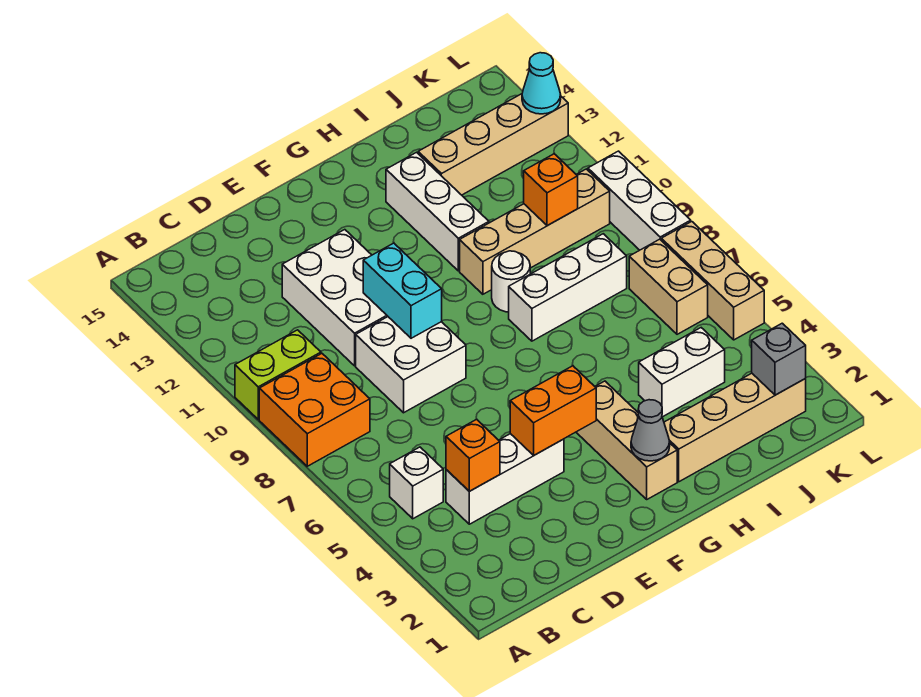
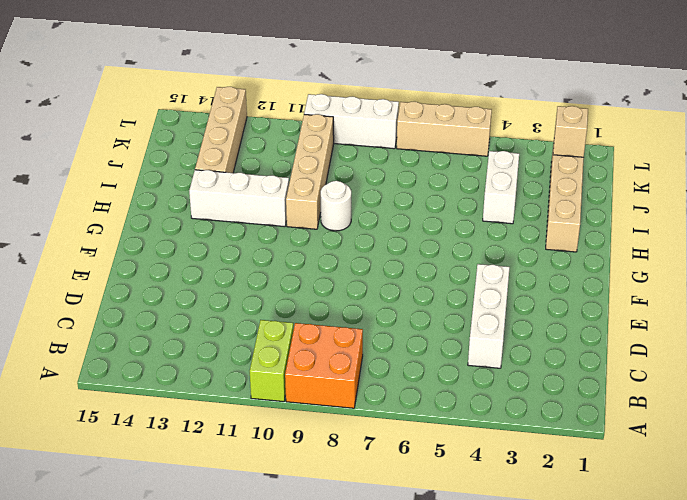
tan brick K2 level 2 -> grey brick K2 level 2
none -> white brick B5 level 1
none -> white brick D8:E9 level 1
none -> white brick D10:E12 level 1

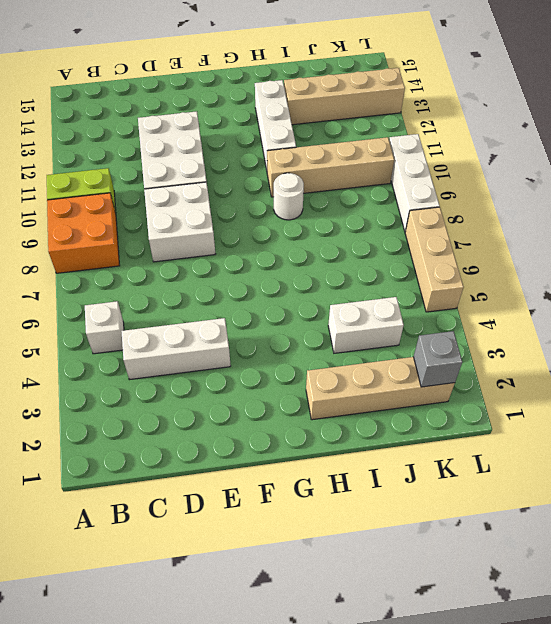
none -> tan brick G2:G4 level 1
none -> white brick H8:J8 level 1
none -> tan brick K6:K7 level 1

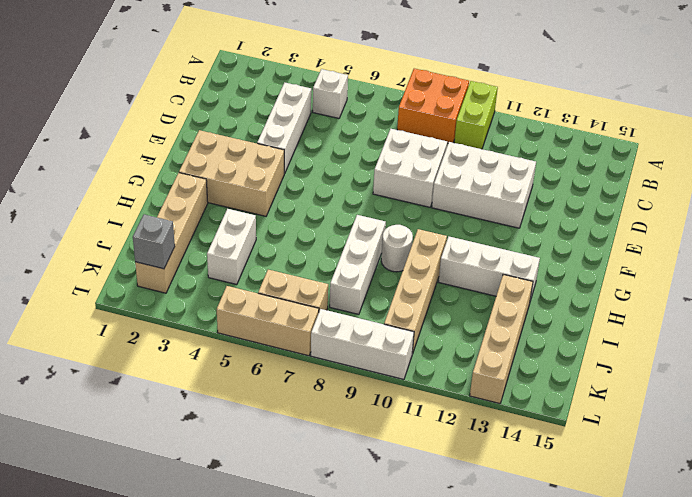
tan brick F2:G4 level 1 -> tan brick G2:G4 level 1
none -> orange brick C4 level 2
none -> orange brick E4:F4 level 2
none -> cyan brick E9:E10 level 2

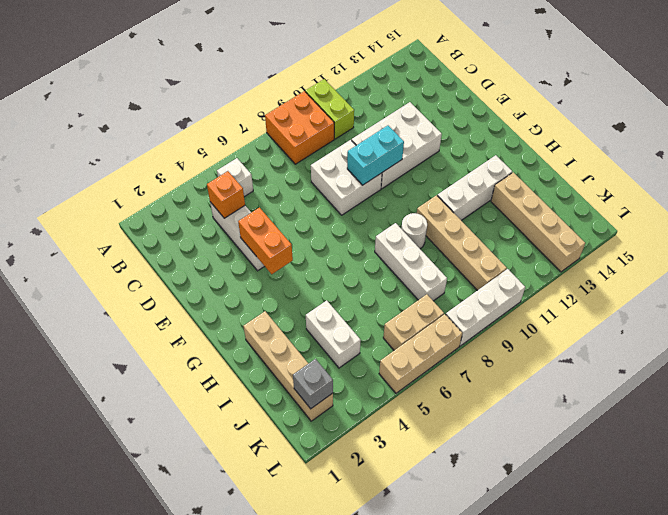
none -> tan brick G2:G4 level 1
none -> grey cone G2 level 2
none -> orange brick J10 level 2

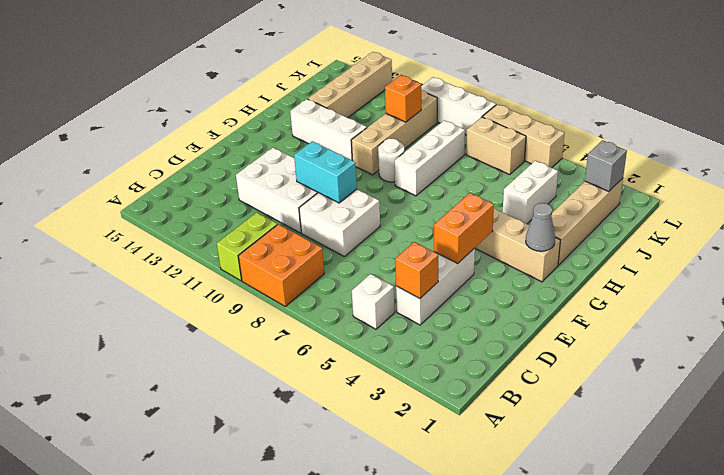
none -> cyan cone L13 level 2

